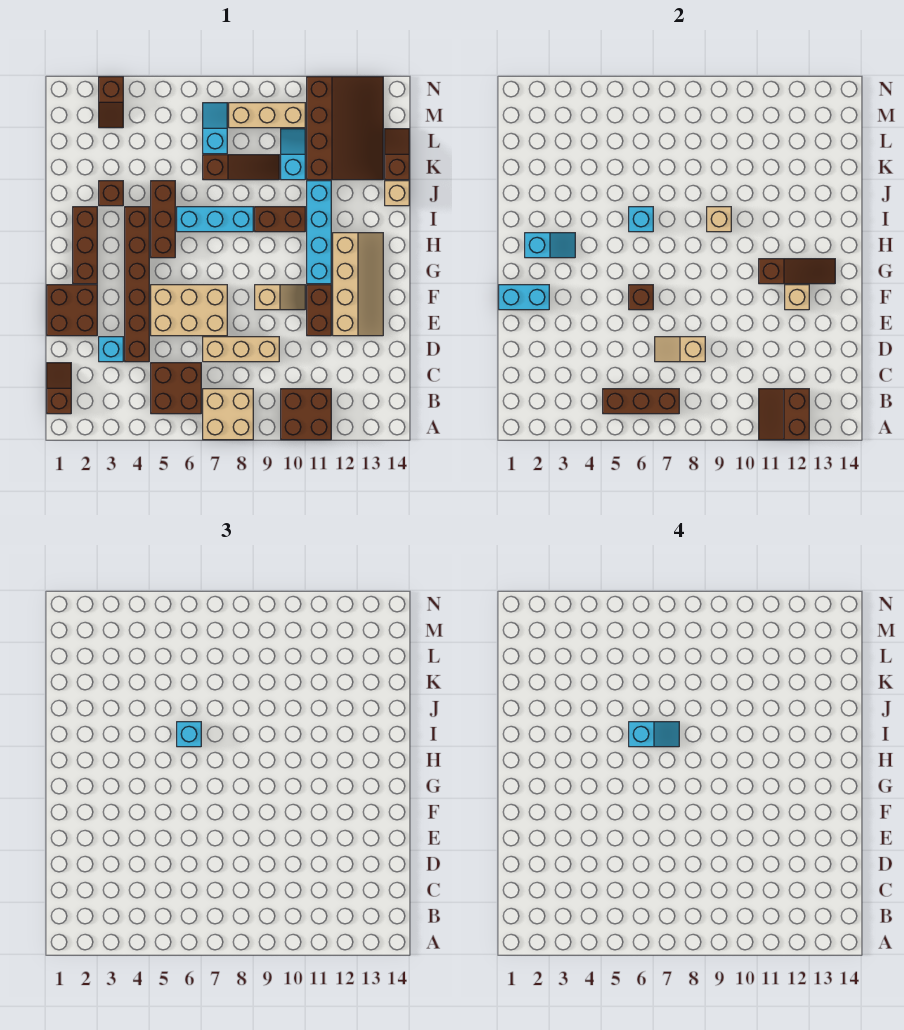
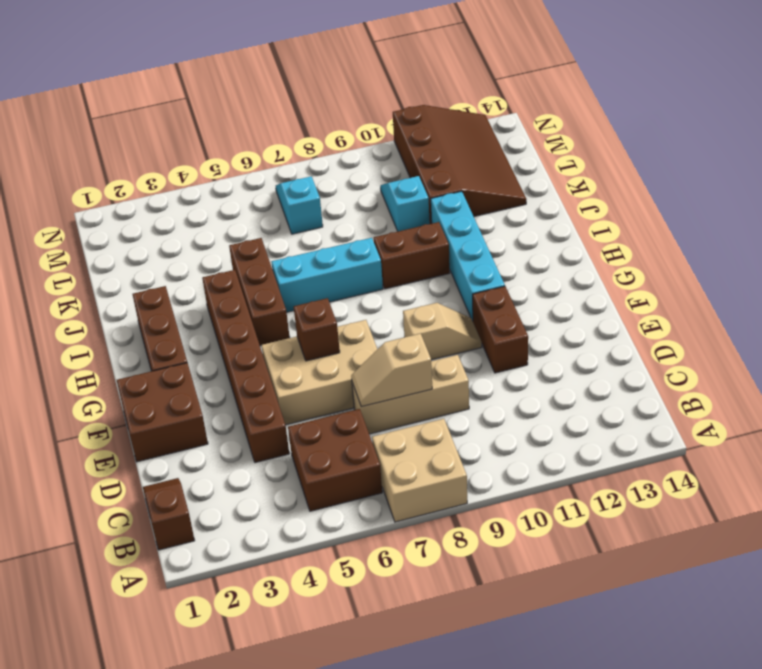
none -> brown brick A10:B11 level 1
none -> cyan brick D3 level 1
none -> tan slope E12:H13 level 1 top 12
none -> brown brick J3 level 1

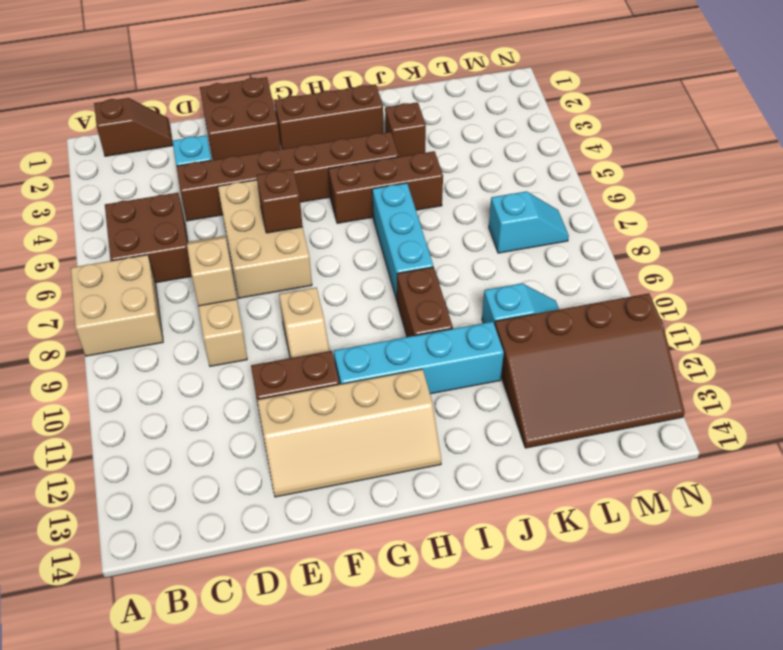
none -> brown brick A10:B11 level 1
none -> tan brick J14 level 1
none -> brown slope K7:K9 level 1 top 7
none -> brown slope K14:L14 level 1 top K

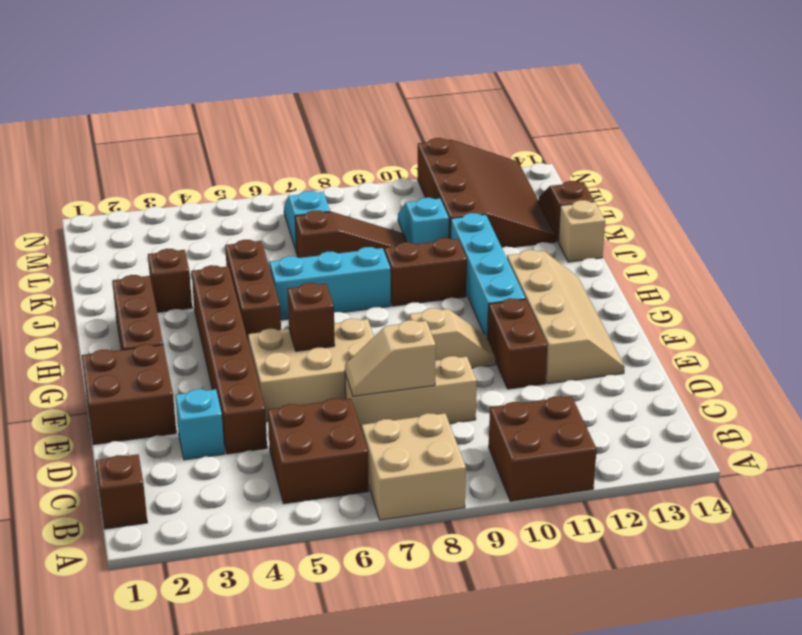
none -> brown slope M3:N3 level 1 top N
none -> tan brick M8:M10 level 1
none -> brown slope A11:B12 level 2 top 12
none -> brown brick B5:B7 level 2

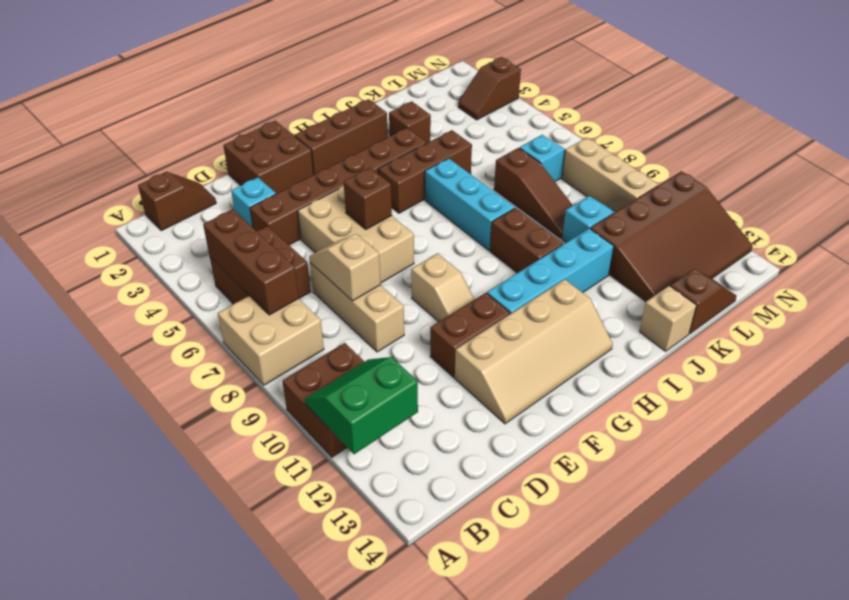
green slope A11:B12 level 2 top 12 -> brown slope A11:B12 level 2 top 12
none -> cyan brick F1:F2 level 2
none -> tan brick F12 level 2
none -> brown slope G11:G13 level 2 top 11
none -> cyan slope H2:H3 level 2 top 2

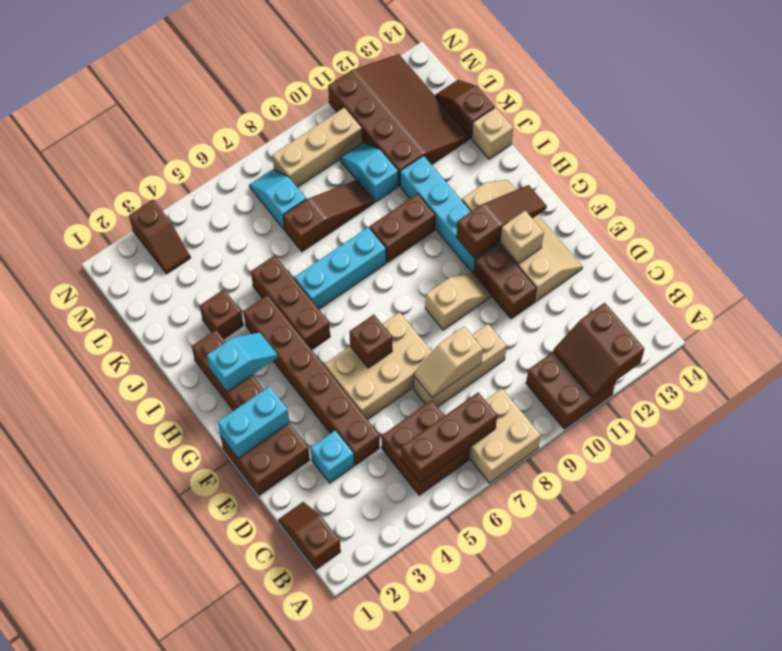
none -> cyan brick I6 level 2
none -> tan brick I9 level 2
none -> cyan brick I6 level 3
none -> cyan slope I6:I7 level 4 top 6

